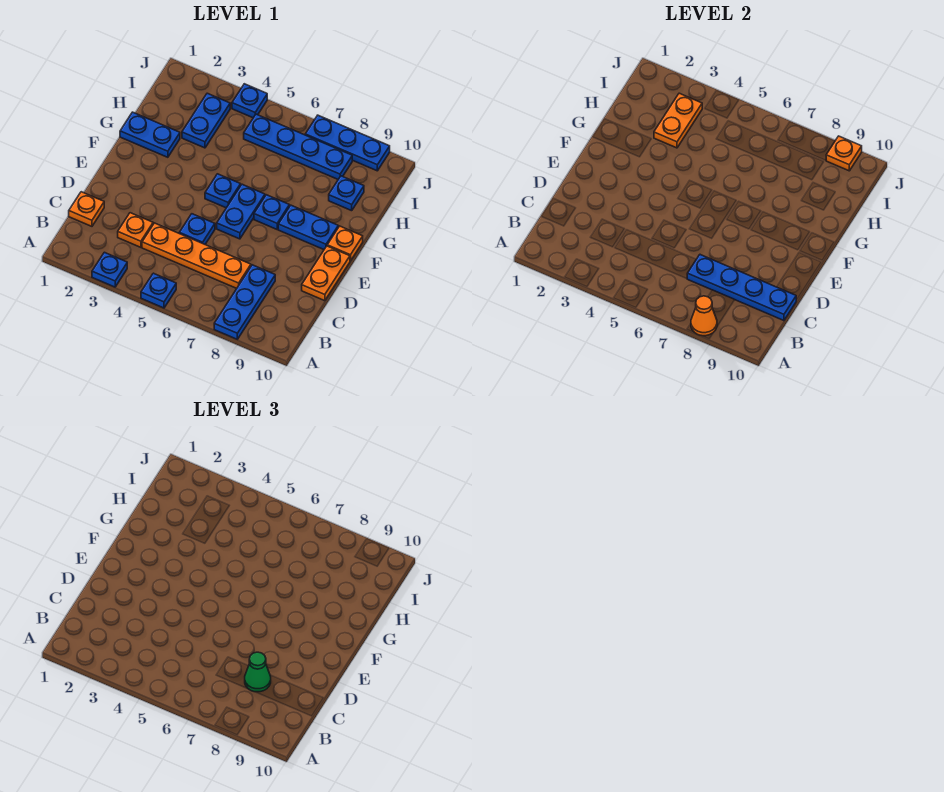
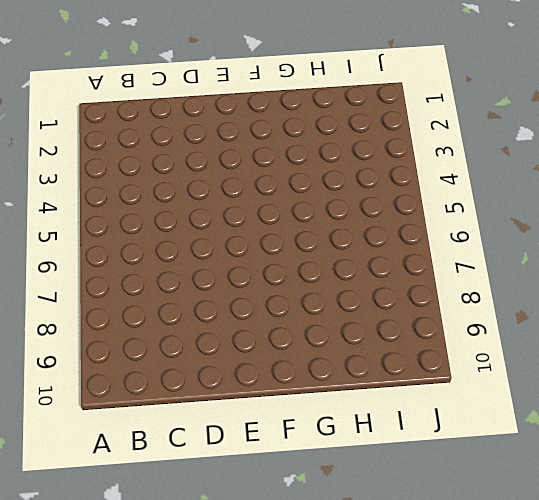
none -> blue plate A3 level 1
none -> blue plate A5 level 1
none -> blue plate A8:C8 level 1

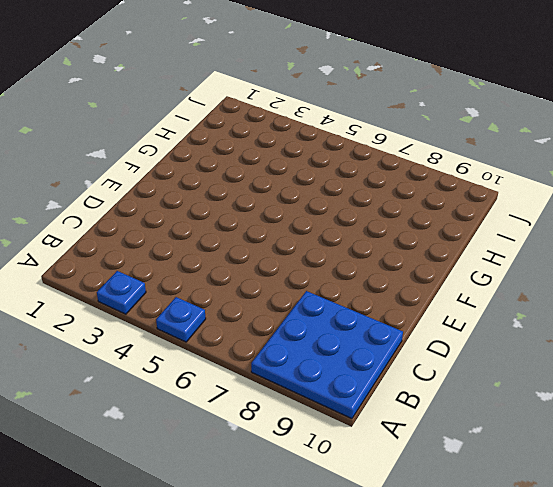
blue plate A8:C10 level 1 -> blue plate A8:C8 level 1
none -> orange plate C1 level 1
none -> orange plate C3 level 1
none -> orange plate C4:C7 level 1

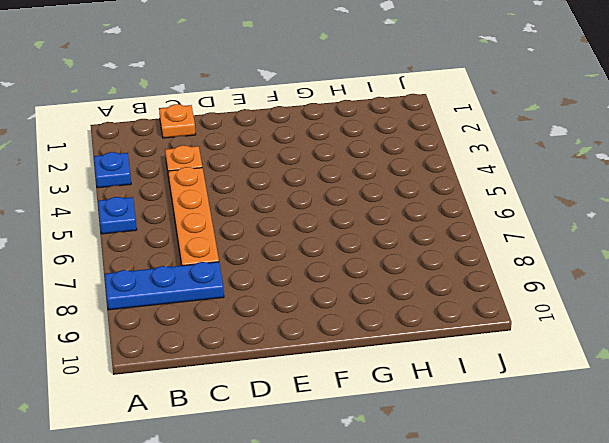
none -> blue plate D5 level 1
none -> orange plate D10:E10 level 1
none -> blue plate E6:F6 level 1

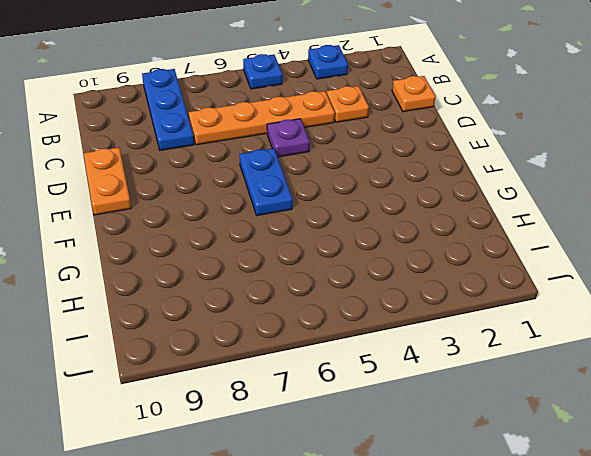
purple plate D5 level 1 -> blue plate D5 level 1
none -> blue plate F5 level 1
none -> blue plate F7 level 1
none -> blue plate F8:F9 level 1

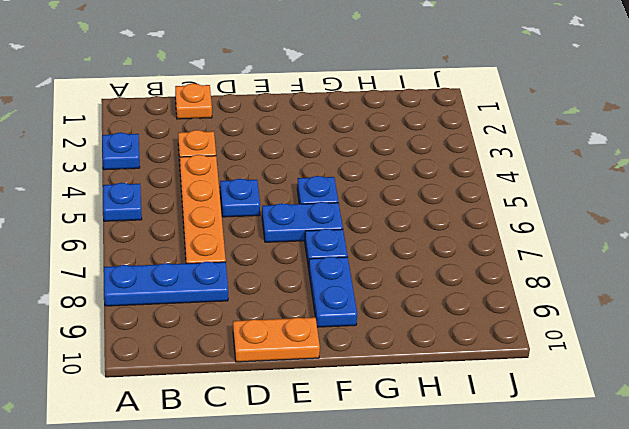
none -> orange plate F10 level 1
none -> blue plate G1:G2 level 1
none -> blue plate H3:I3 level 1

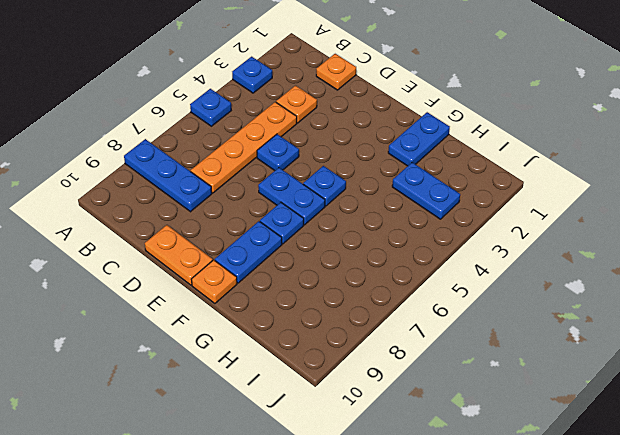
none -> blue plate H9 level 1
none -> blue plate I5:I8 level 1
none -> blue plate J4 level 1

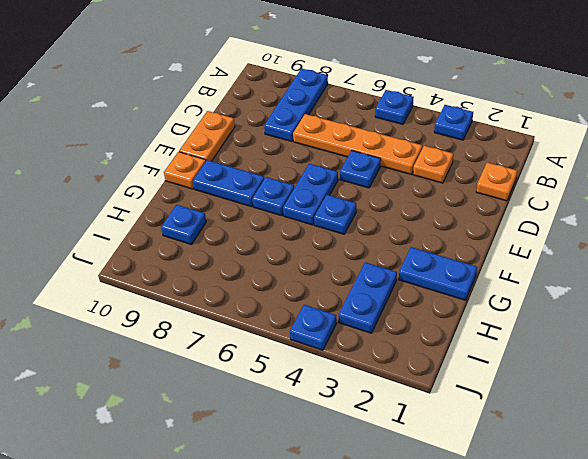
none -> blue plate I5:I8 level 1
none -> blue plate J7:J9 level 1
none -> orange cone A8 level 2

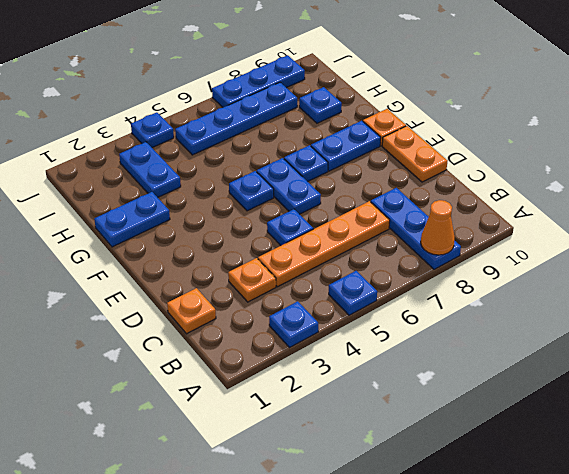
none -> blue plate C7:C10 level 2
none -> orange plate H3:I3 level 2
none -> orange plate J9 level 2

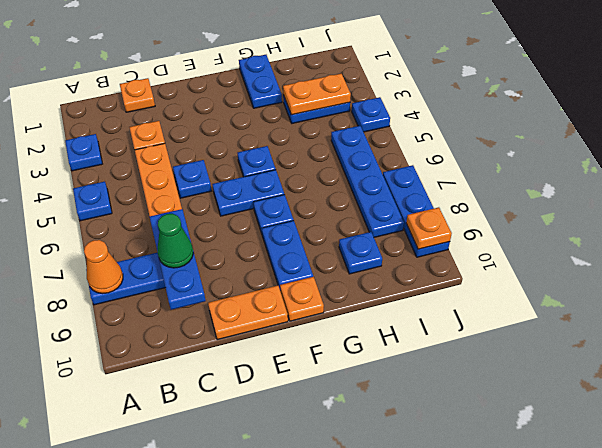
blue plate C7:C9 level 2 -> blue plate C7:C10 level 2

